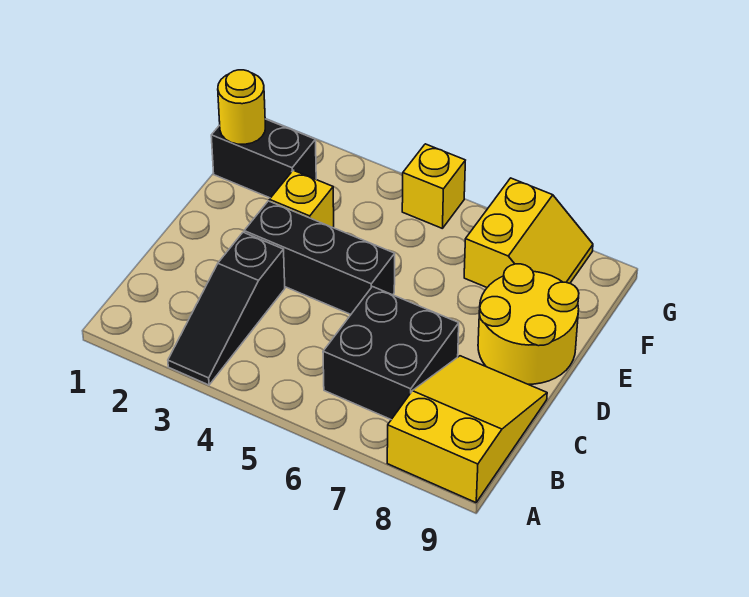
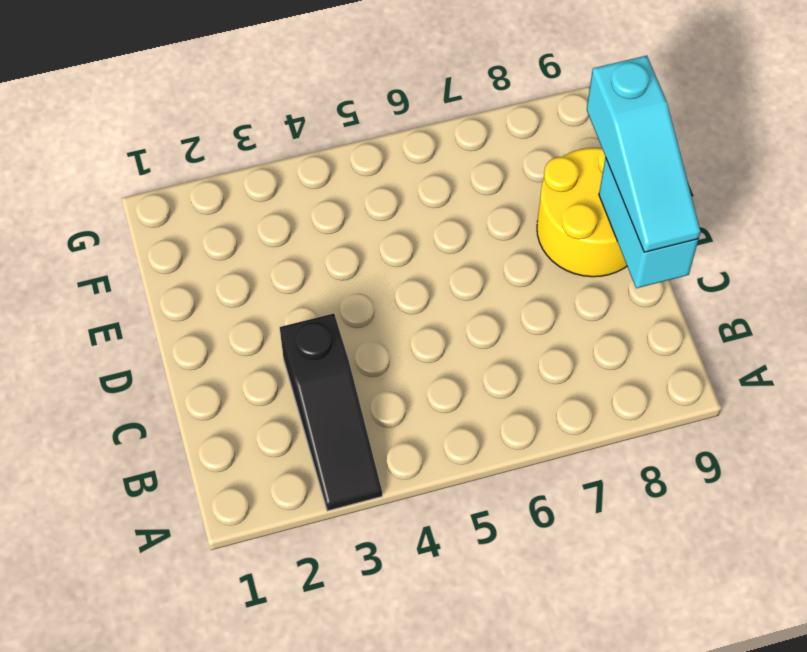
cyan brick C9:D9 level 2 -> none
cyan slope C9:E9 level 3 top E -> none
none -> yellow slope A8:C9 level 1 top A
none -> black brick B6:C7 level 1

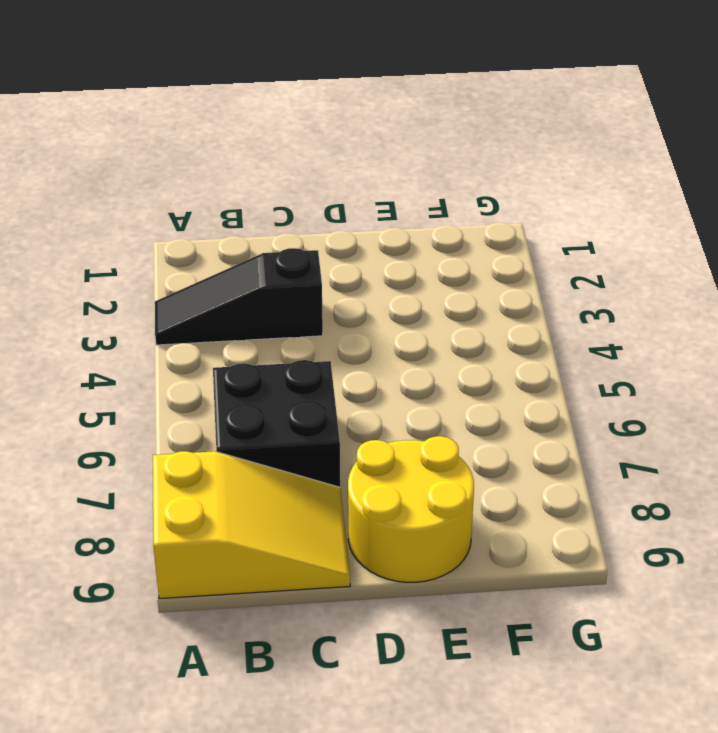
none -> black brick D3:D5 level 1
none -> yellow brick E3 level 1

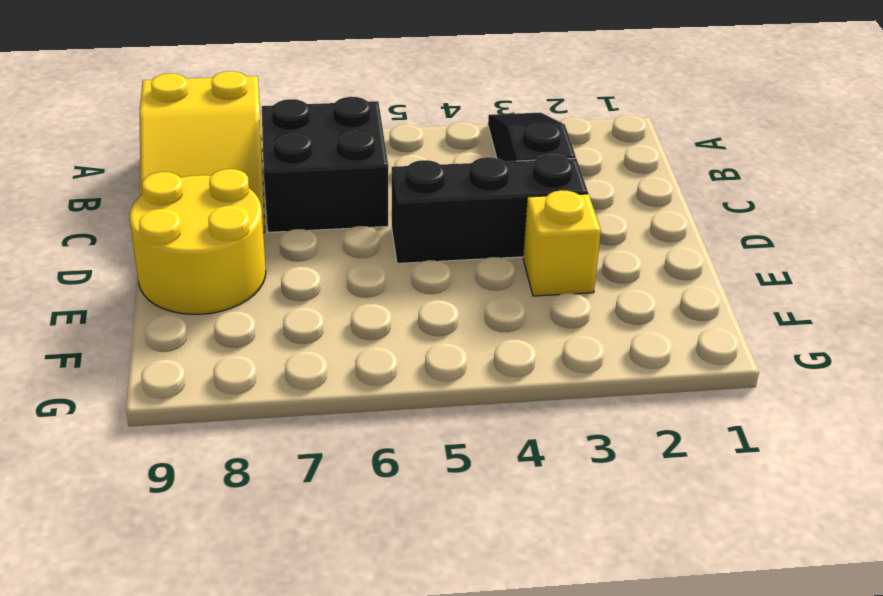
none -> black brick F1:F2 level 1
none -> yellow slope F7:G8 level 1 top 7

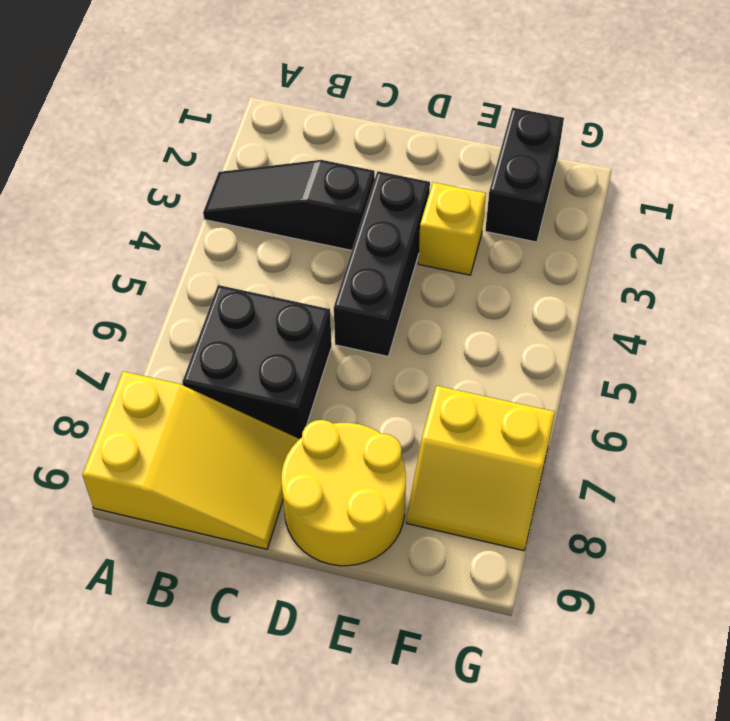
none -> yellow brick G5 level 1
none -> yellow round brick F1 level 2

